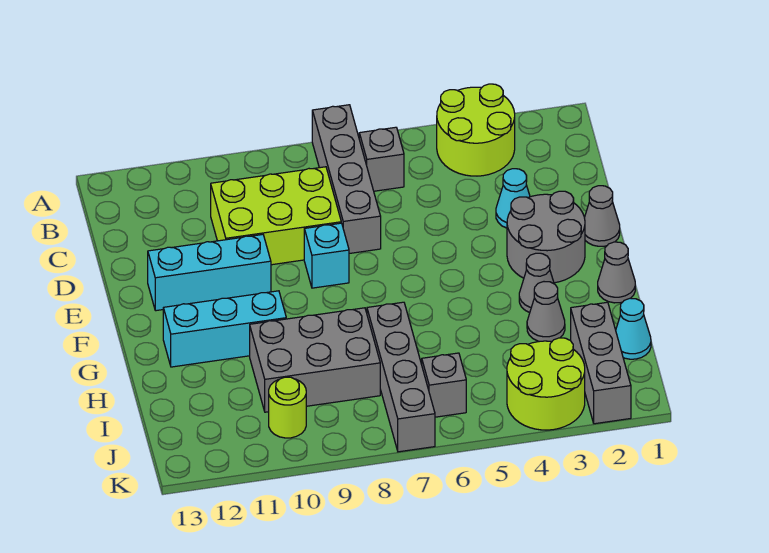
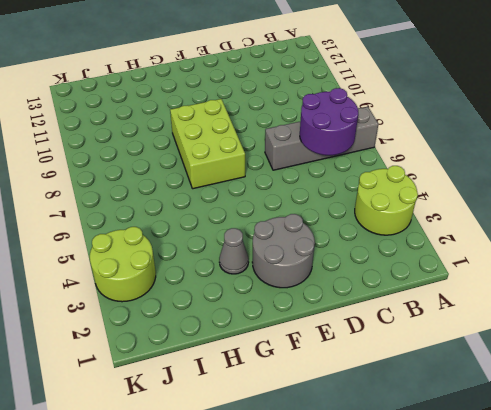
purple round brick B6:C7 level 2 -> none
lime brick F7:G9 level 1 -> lime brick C8:D10 level 1
none -> grey brick B6 level 1
none -> cyan cone D3 level 1
none -> grey cone E1 level 1

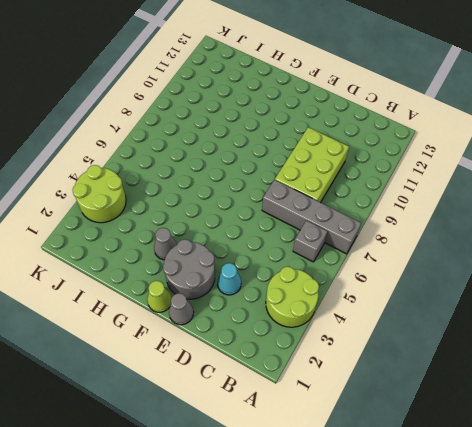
lime cone F1 level 1 -> none
none -> cyan brick E8 level 1
none -> cyan brick E10:E12 level 1
none -> grey cone G1 level 1

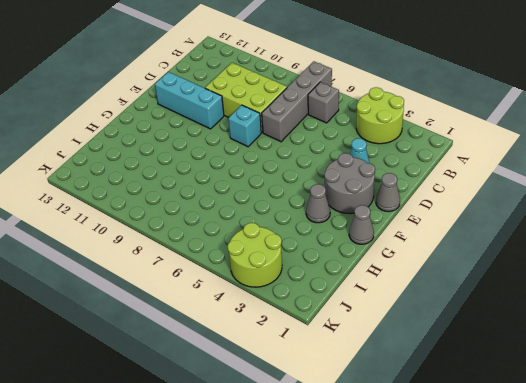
none -> cyan brick G10:G12 level 1
none -> grey cone H3 level 1
none -> grey brick H7:K7 level 1

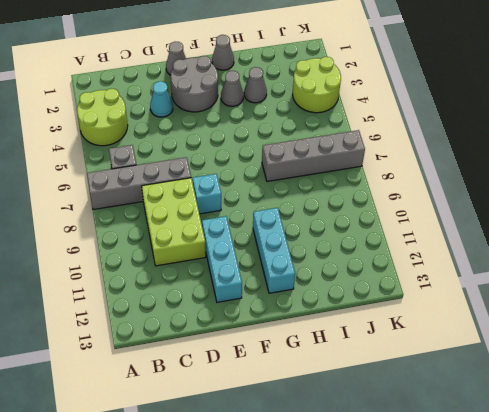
none -> grey brick H8:I10 level 1
none -> cyan cone I1 level 1
none -> grey brick I2:K2 level 1

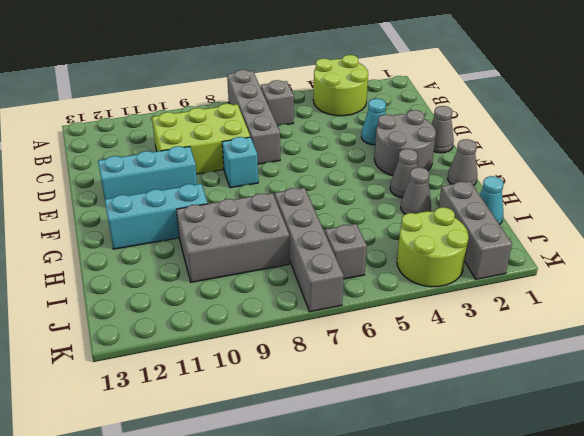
none -> lime round brick J10 level 1

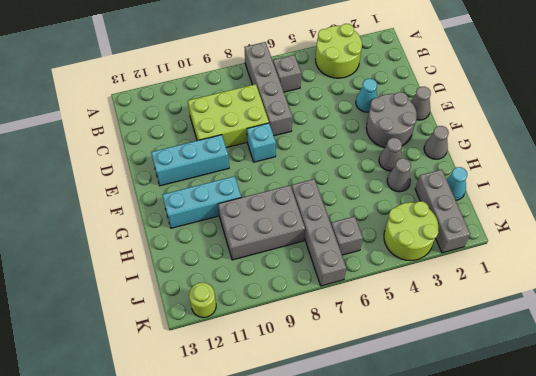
lime round brick K12 level 1 -> lime round brick J10 level 1

